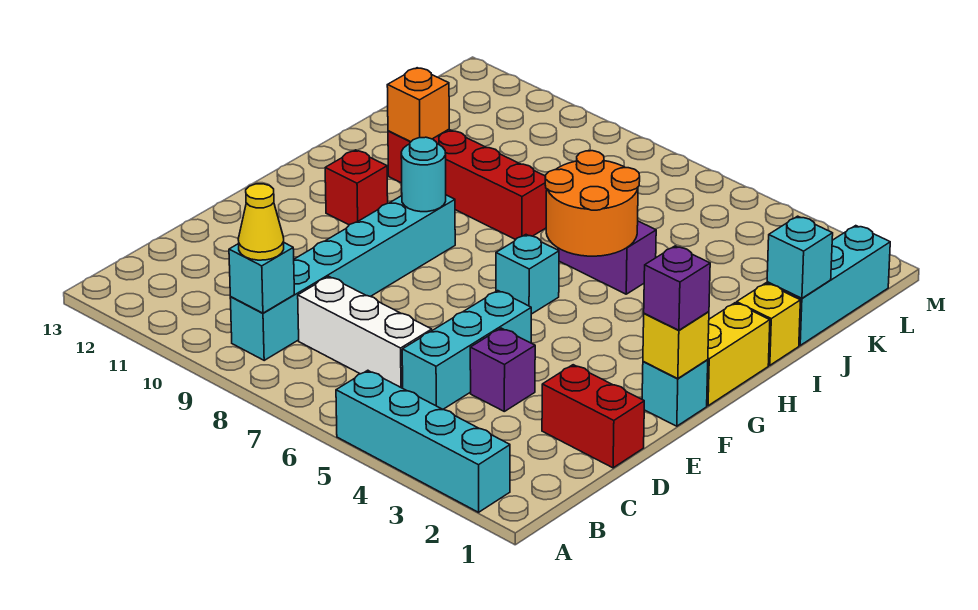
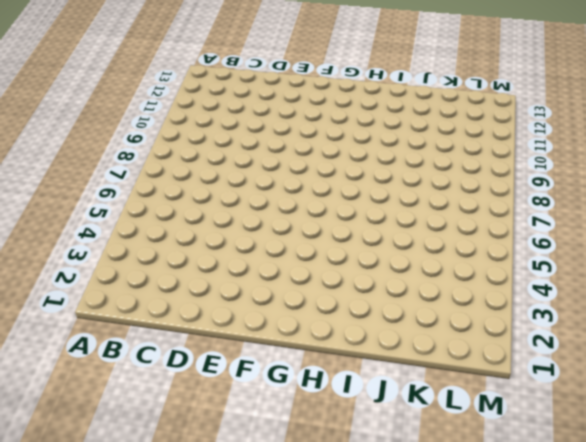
none -> cyan brick A2:A5 level 1
none -> cyan brick B9:G9 level 1
none -> cyan brick C5:E5 level 1

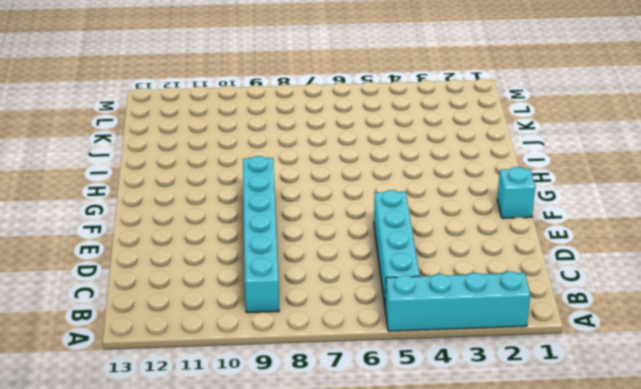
cyan brick B5:E5 level 1 -> cyan brick C5:E5 level 1
none -> white brick C6:C8 level 1
none -> red brick D1:D2 level 1
none -> purple brick D4 level 1

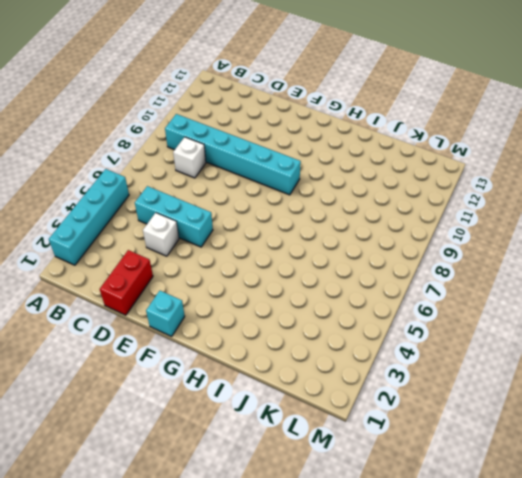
white brick C8 level 1 -> white brick C6:C8 level 1
white brick D4 level 1 -> purple brick D4 level 1
none -> yellow brick G1:H1 level 1
none -> cyan brick G6 level 1
none -> red brick G11 level 1

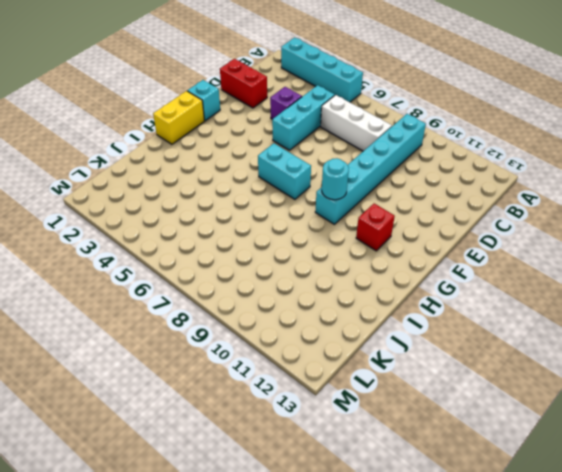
cyan brick G6:G7 level 1 -> cyan brick G6 level 1
none -> yellow brick I1 level 1
none -> purple brick I5:I6 level 1
none -> red brick I8:I11 level 1

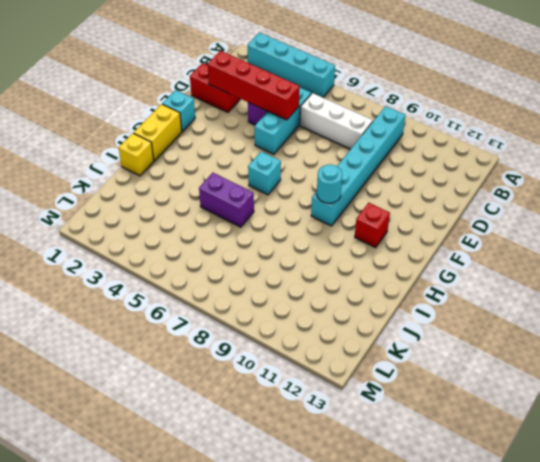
red brick D2:D5 level 2 -> red brick I8:I11 level 1
none -> cyan brick J1:L1 level 1
none -> cyan brick B9 level 2
none -> yellow brick F1 level 2

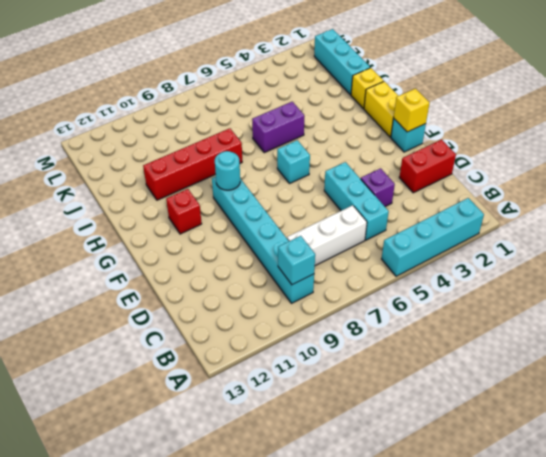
none -> orange round brick H5:I6 level 2
none -> orange brick I11 level 2
none -> cyan brick J1 level 2

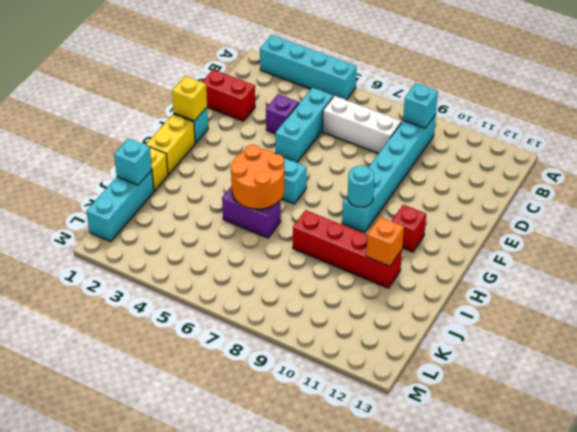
none -> yellow cone B9 level 3
none -> purple brick F1 level 3

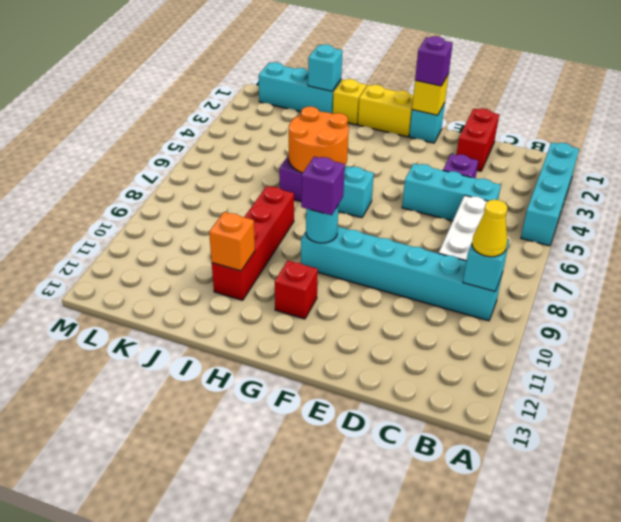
purple brick G9 level 3 -> none

